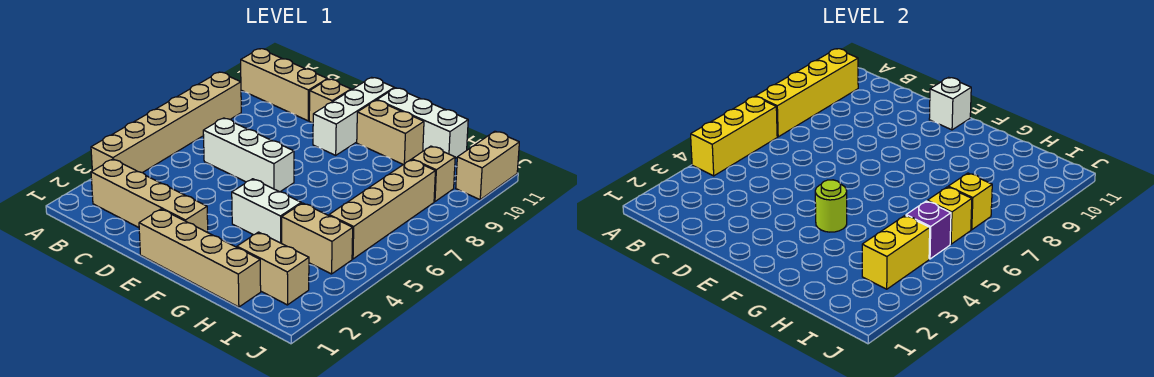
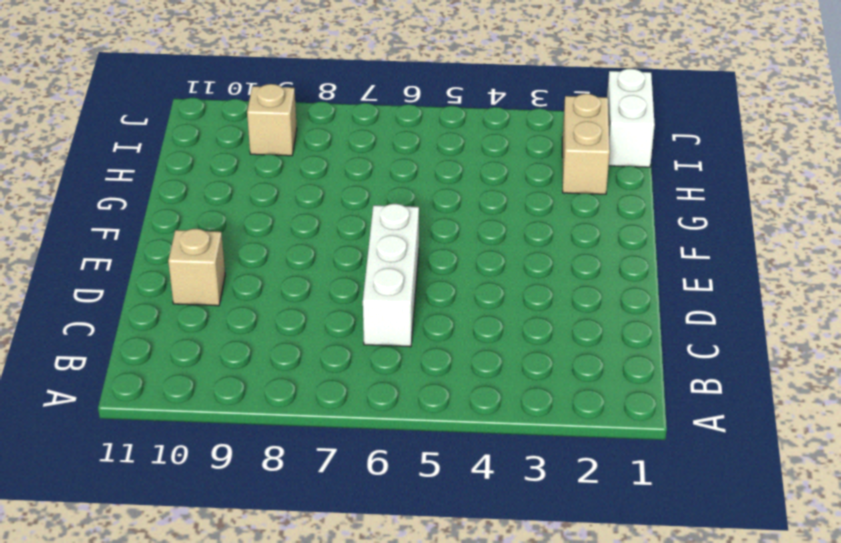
white brick I1:J1 level 1 -> white brick F4:G4 level 1
none -> tan brick A3:A8 level 1
none -> tan brick A10:C10 level 1
none -> tan brick B2:E2 level 1

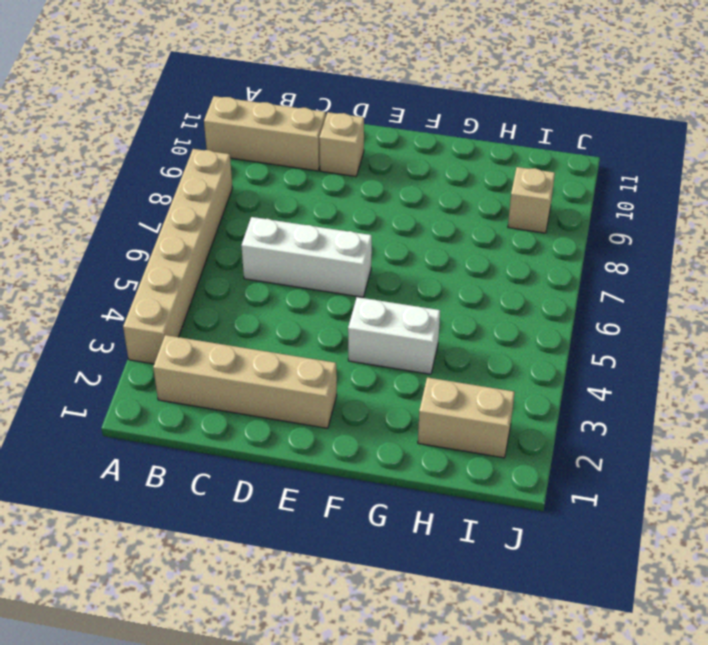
none -> tan brick E1:H1 level 1
none -> white brick E9:E11 level 1
none -> tan brick F10:G10 level 1

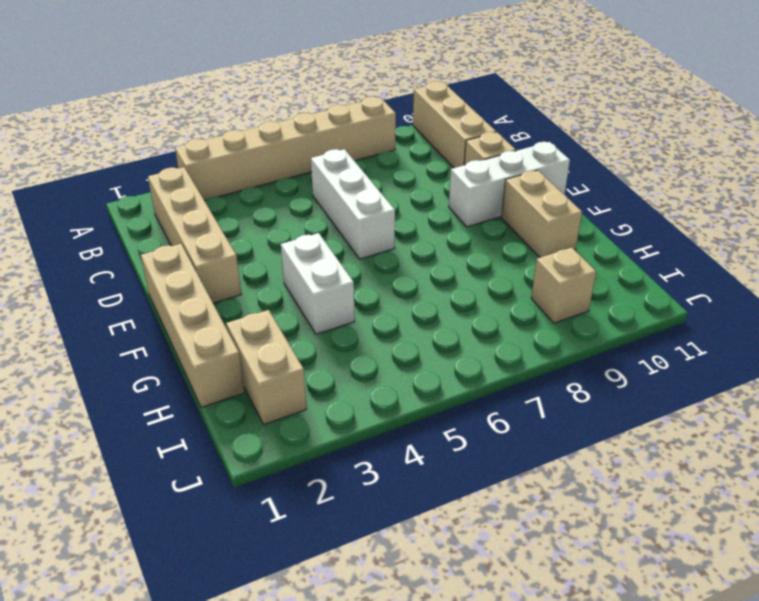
none -> white brick F11:H11 level 1
none -> tan brick H4:I4 level 1
none -> tan brick I5:I8 level 1

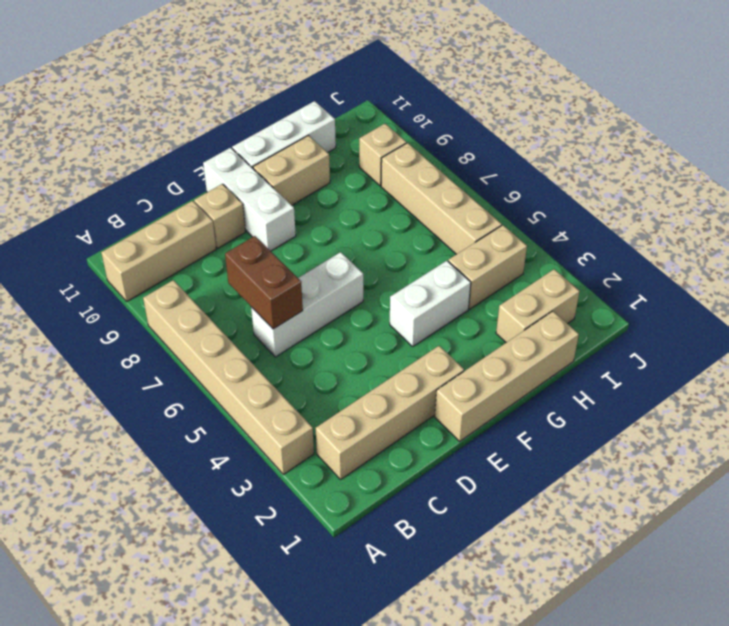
brown brick C6:C7 level 2 -> none
none -> tan brick J10:J11 level 1
none -> yellow brick A4:A6 level 2
none -> yellow brick A7:A10 level 2

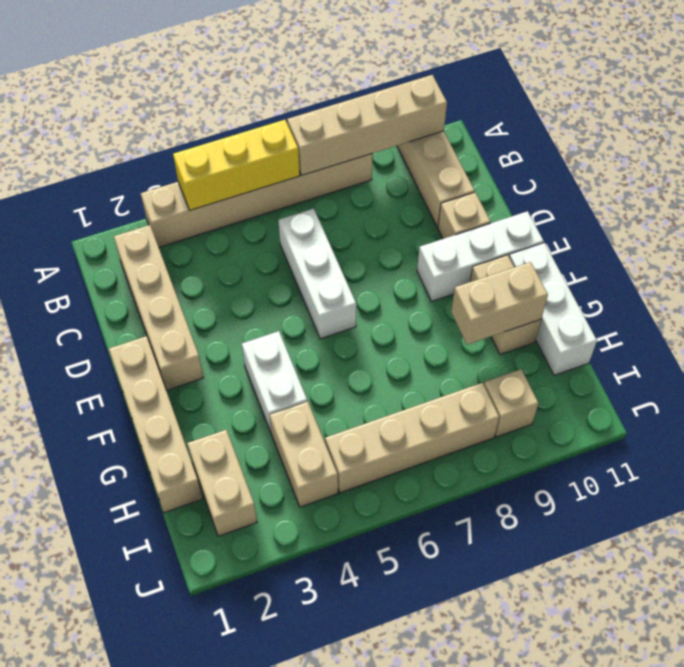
tan brick A7:A10 level 2 -> yellow brick A7:A10 level 2
tan brick G9:G10 level 2 -> tan brick J10:J11 level 1
none -> white brick E11 level 2
none -> lime round brick F4 level 2
none -> yellow brick I3:I4 level 2

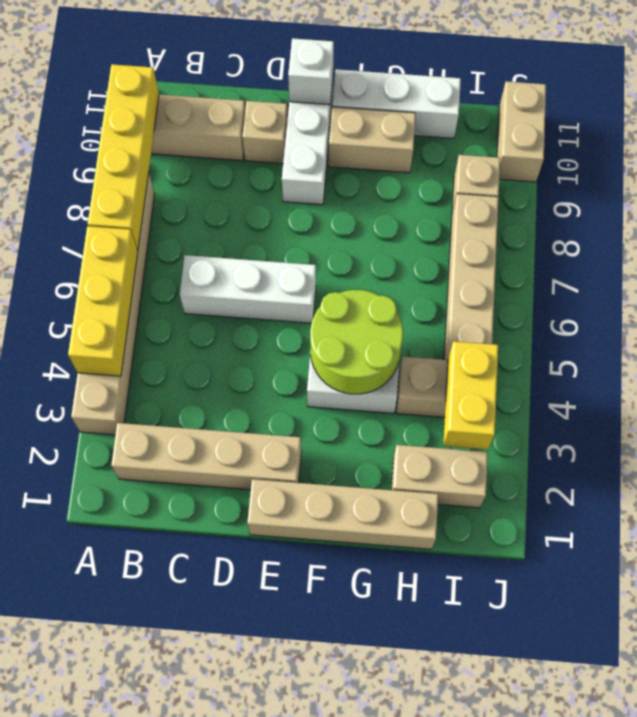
lime round brick F4:G5 level 2 -> lime round brick F4 level 2
none -> purple brick I5 level 2
none -> yellow brick I6 level 2
none -> yellow brick I7 level 2

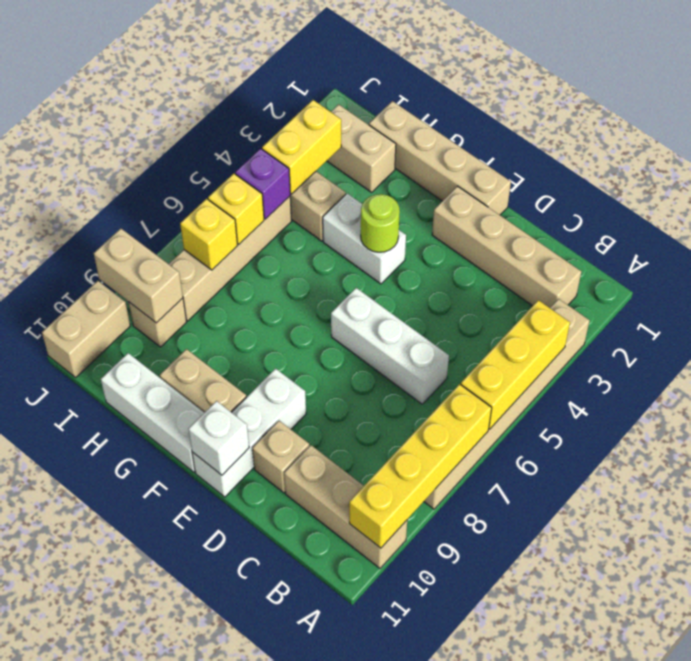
tan brick I9:J9 level 2 -> none

